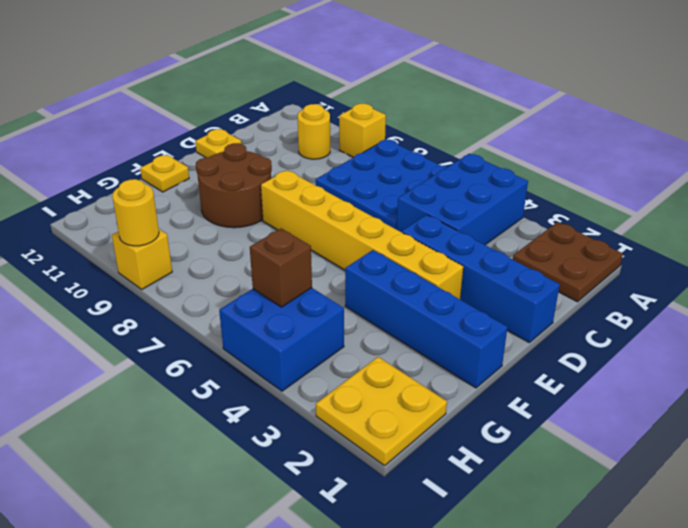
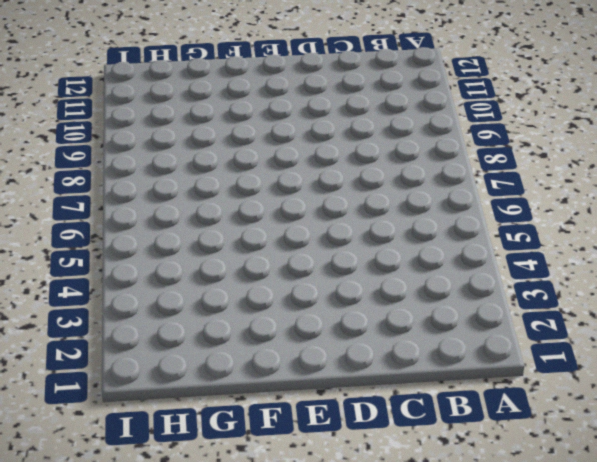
none -> brown plate A1:B2 level 1
none -> blue brick A4:C5 level 1
none -> blue plate A6:C8 level 1

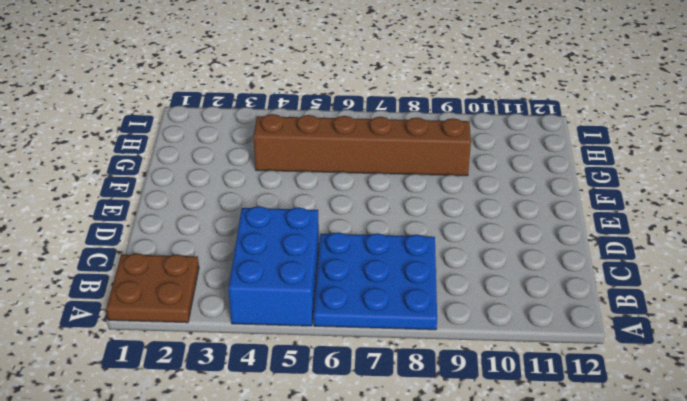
brown brick G4:G9 level 1 -> none
none -> yellow brick A9 level 1
none -> yellow round brick B10 level 1
none -> blue brick D1:D4 level 1

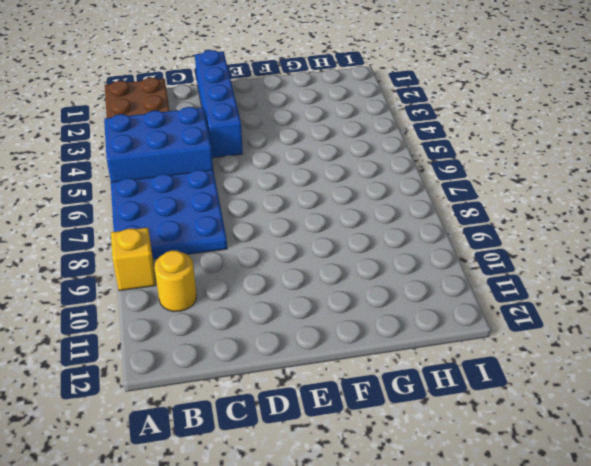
none -> yellow plate D12 level 1
none -> yellow brick E3:E8 level 1
none -> brown round brick E9:F10 level 1

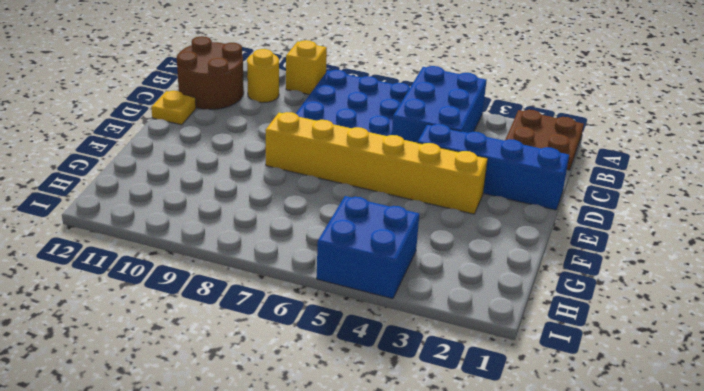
brown round brick B11:C12 level 1 -> brown round brick E9:F10 level 1
none -> blue brick F1:F4 level 1
none -> yellow plate F12 level 1
none -> yellow plate H1:I2 level 1

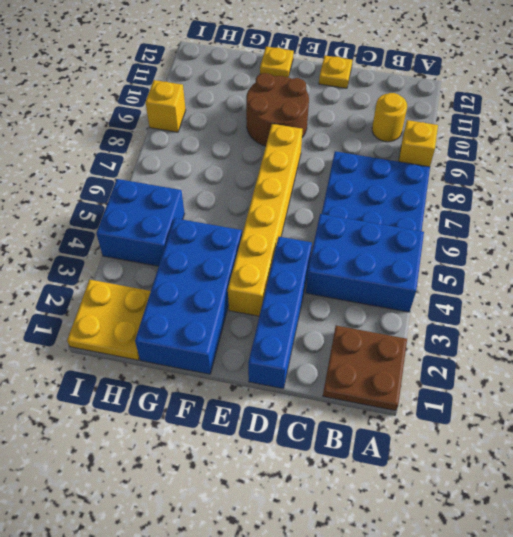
blue brick F1:G4 level 1 -> blue brick F1:F4 level 1
none -> brown brick H5 level 2
none -> yellow round brick I9 level 2

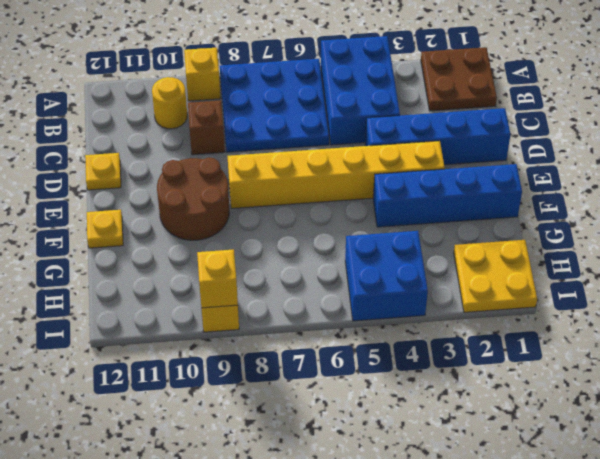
brown brick C9 level 1 -> brown brick H5 level 2
yellow brick I9 level 2 -> yellow round brick I9 level 2

